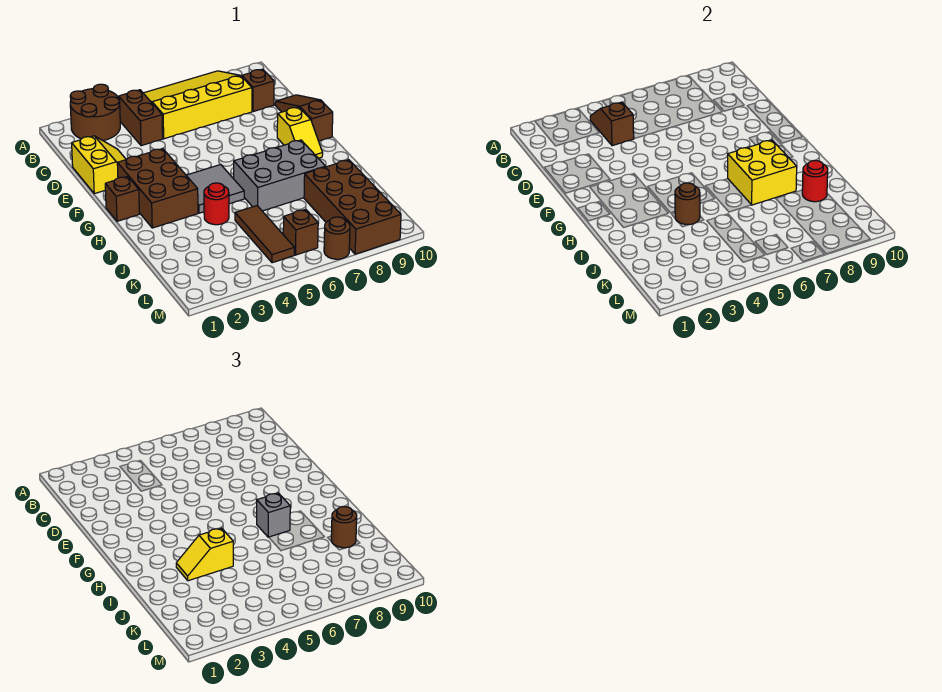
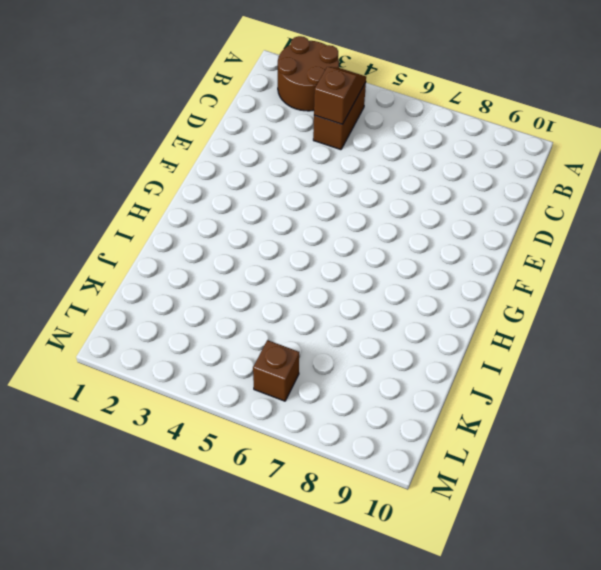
none -> yellow slope A5:C8 level 1 top C
none -> brown brick C9 level 1
none -> yellow slope D1:E2 level 1 top 1

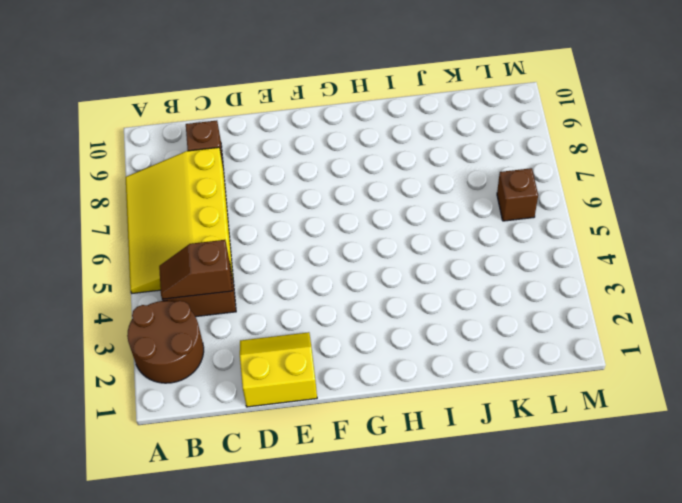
none -> brown slope D10:F10 level 1 top F
none -> brown brick F2:H3 level 1
none -> yellow slope F9:G9 level 1 top F

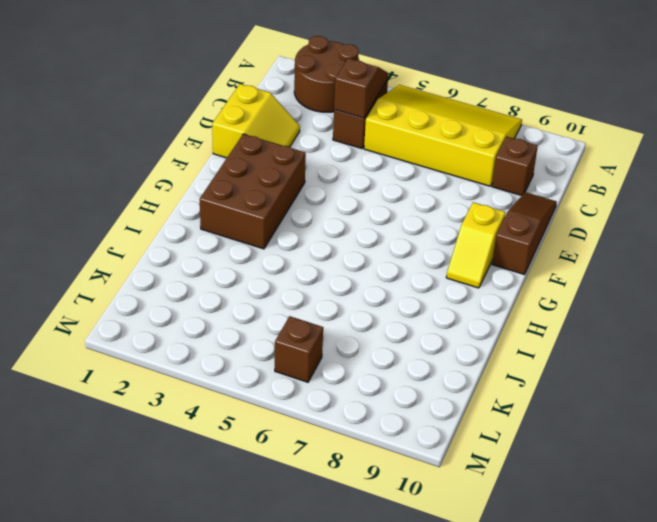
none -> brown brick G1 level 1
none -> grey tile G4:H5 level 1
none -> grey brick H6:I8 level 1

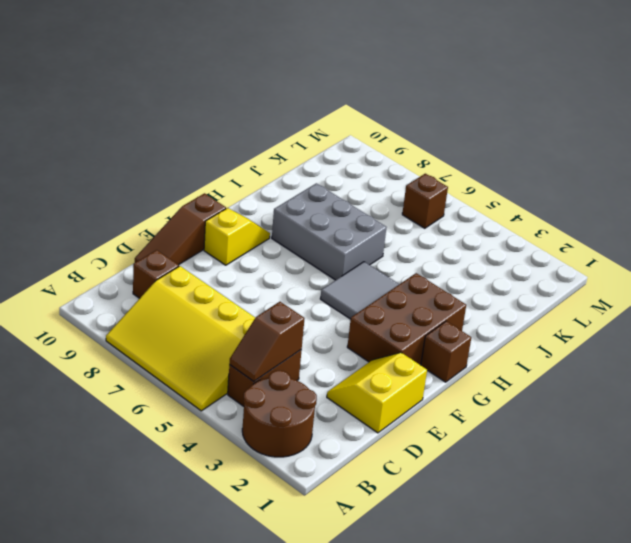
none -> red round brick I4 level 1
none -> brown tile J5:L5 level 1
none -> brown brick J8:M9 level 1

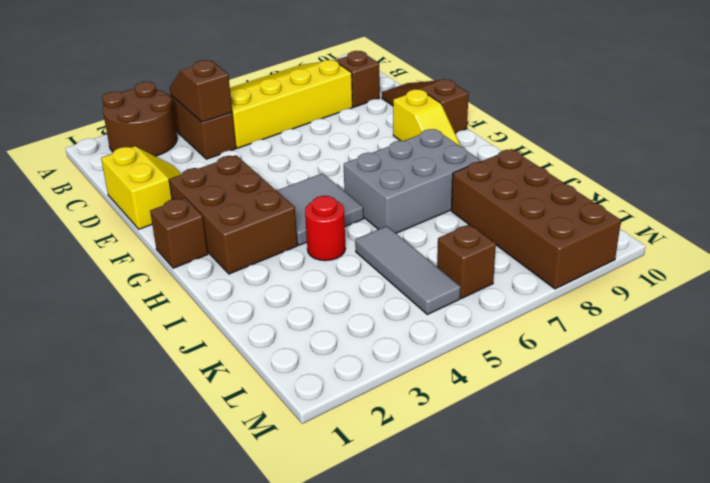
grey tile J5:L5 level 1 -> brown tile J5:L5 level 1
none -> brown round brick M7 level 1
none -> yellow brick H7:I8 level 2
none -> brown round brick I4 level 2

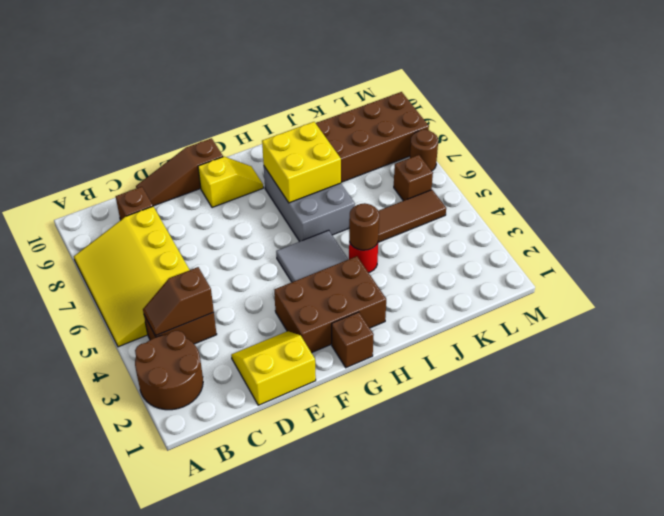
none -> red round brick J9 level 2
none -> grey brick H7 level 3
none -> yellow slope I3:I4 level 3 top 4

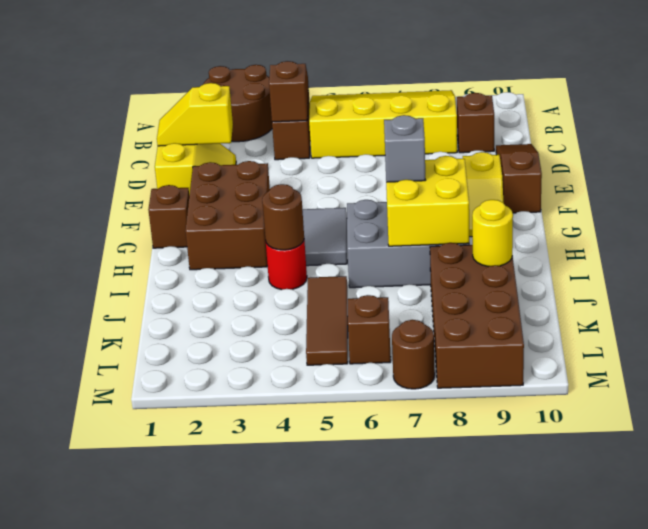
yellow slope D1:D2 level 2 top 2 -> yellow slope I3:I4 level 3 top 4
yellow round brick J9 level 2 -> red round brick J9 level 2
none -> brown round brick J9 level 3

